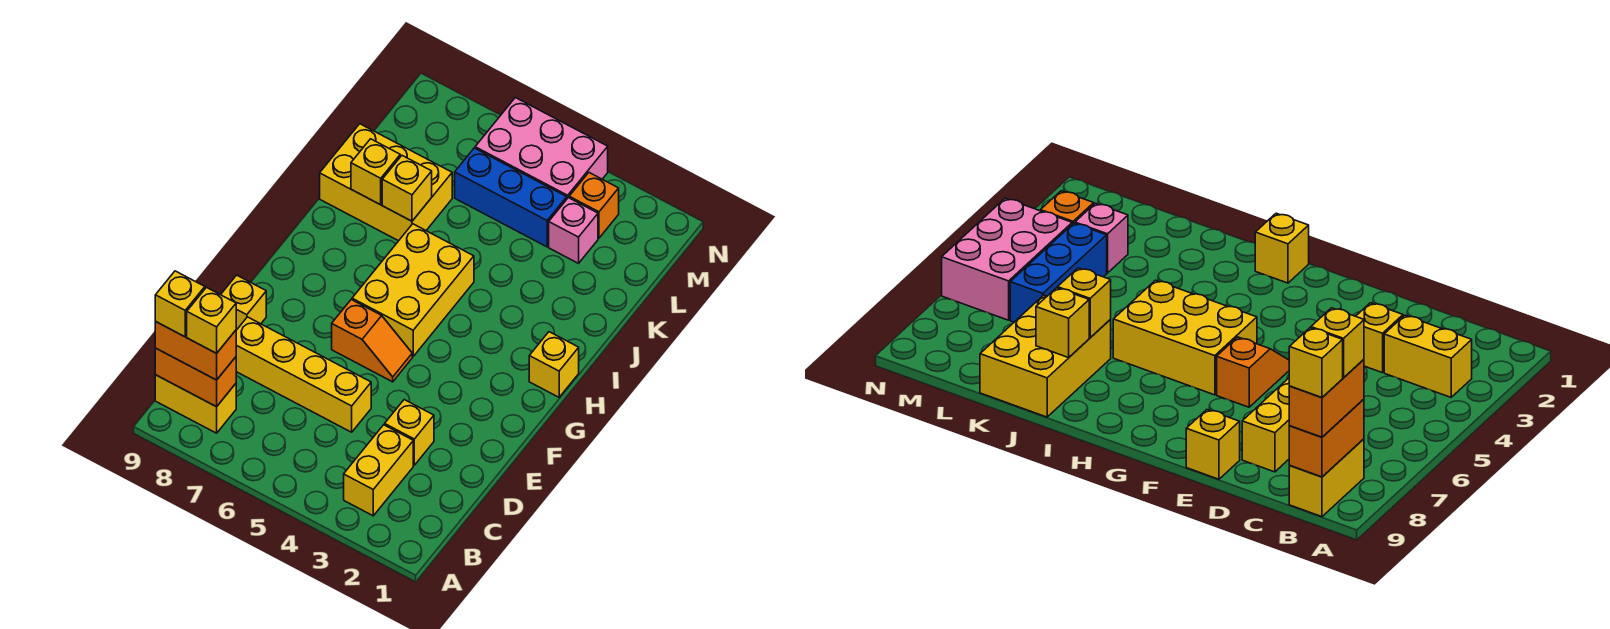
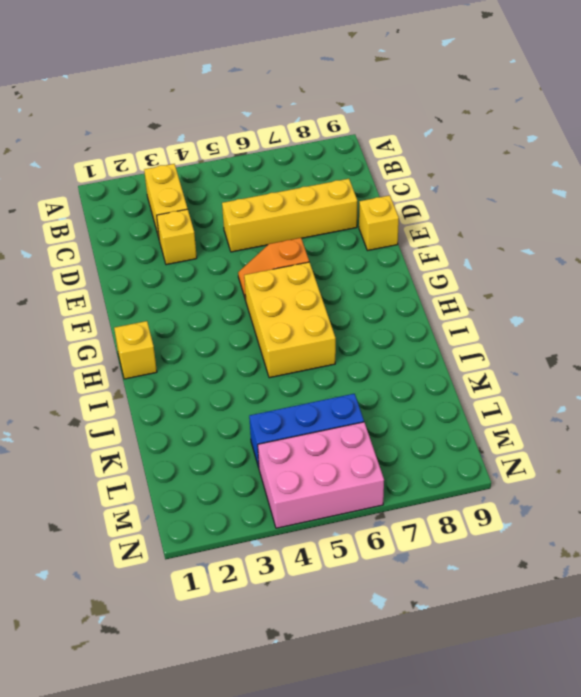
none -> yellow brick B8:B9 level 1
none -> yellow brick J7:K9 level 1
none -> pink brick L3 level 1

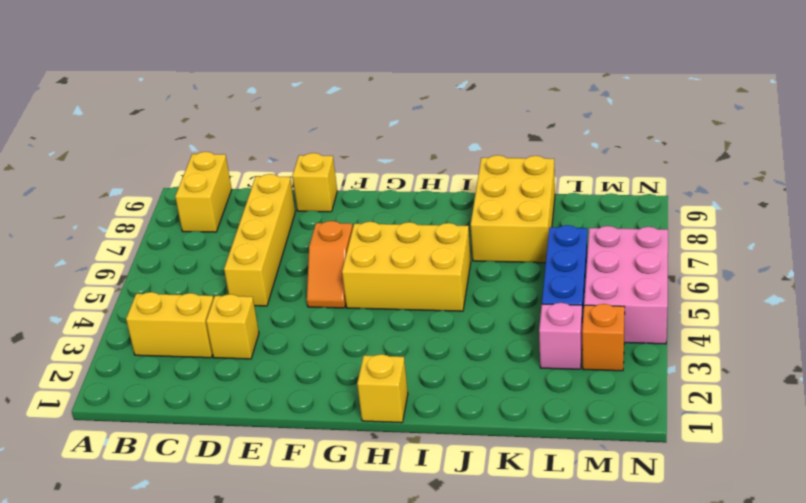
none -> orange brick B8:B9 level 2
none -> yellow brick J7 level 2
none -> yellow brick J8 level 2

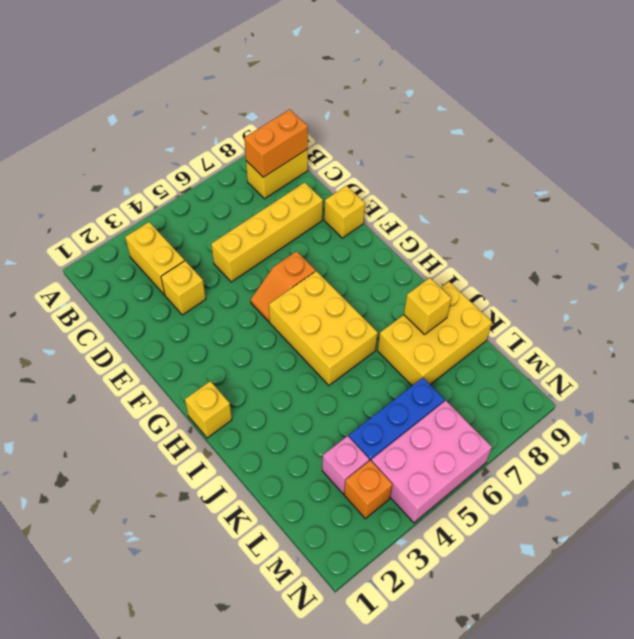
none -> yellow brick J7 level 2
none -> orange brick B8:B9 level 3
none -> yellow brick B8 level 4

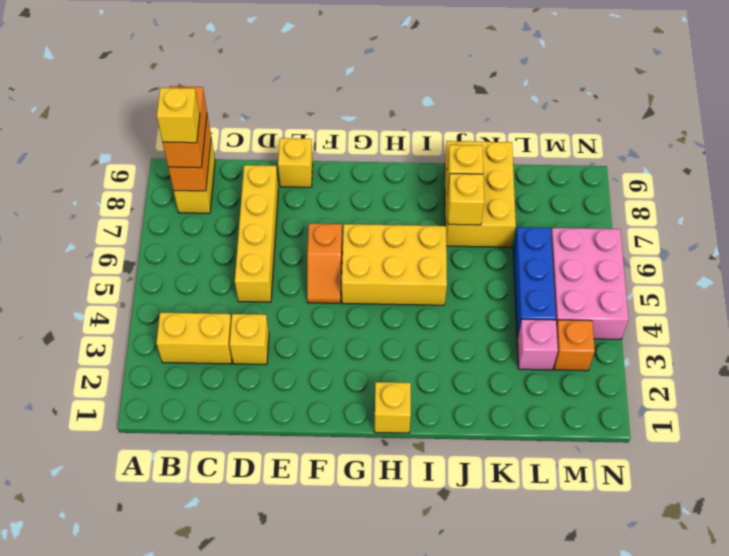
none -> yellow brick B9 level 4

